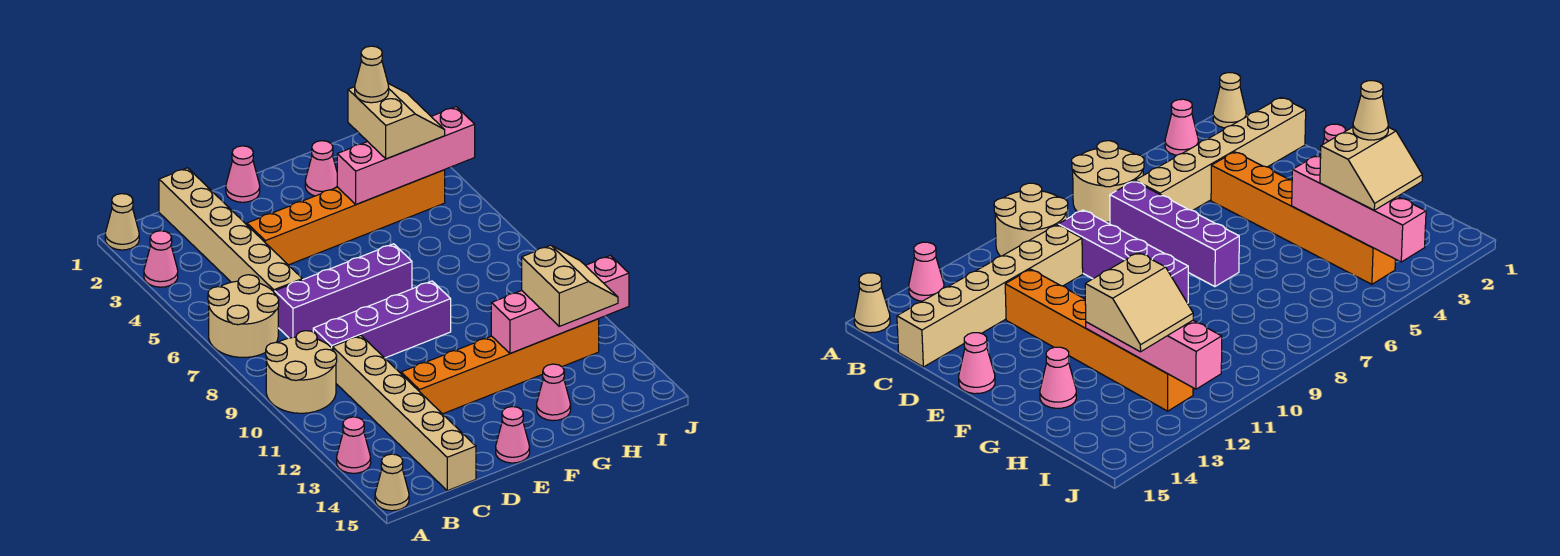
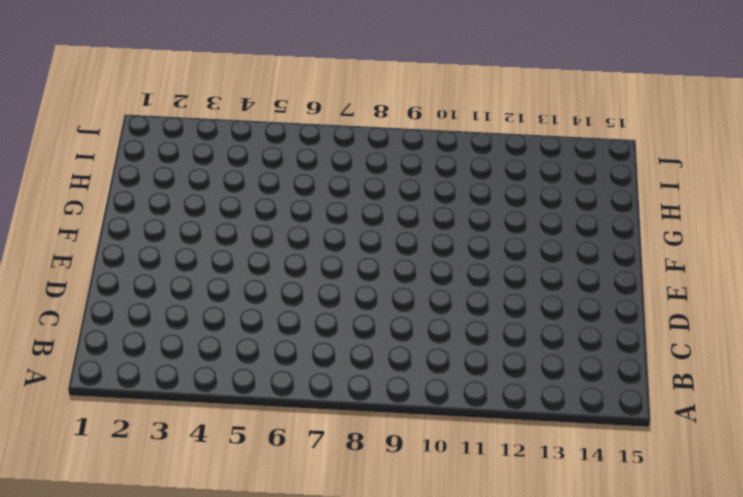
none -> tan cone A1 level 1
none -> pink cone A3 level 1
none -> tan round brick A6:B7 level 1

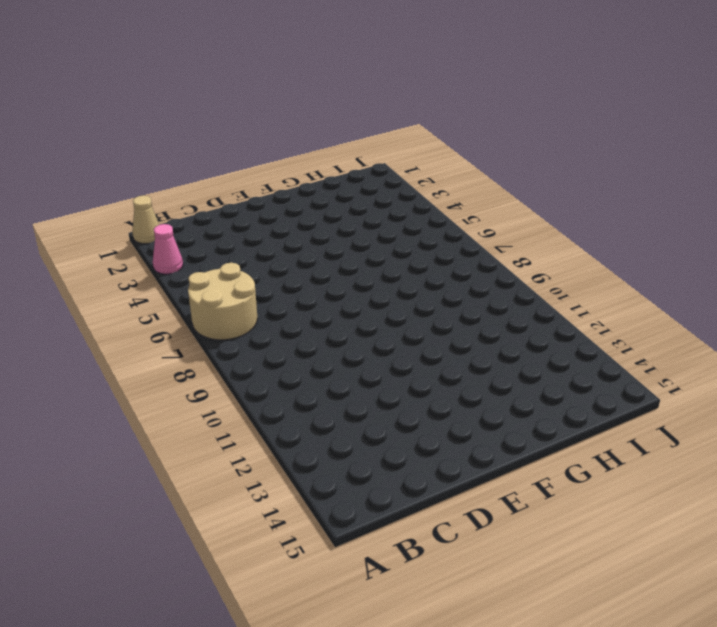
none -> tan round brick A9:B10 level 1
none -> pink cone A13 level 1
none -> tan cone A15 level 1

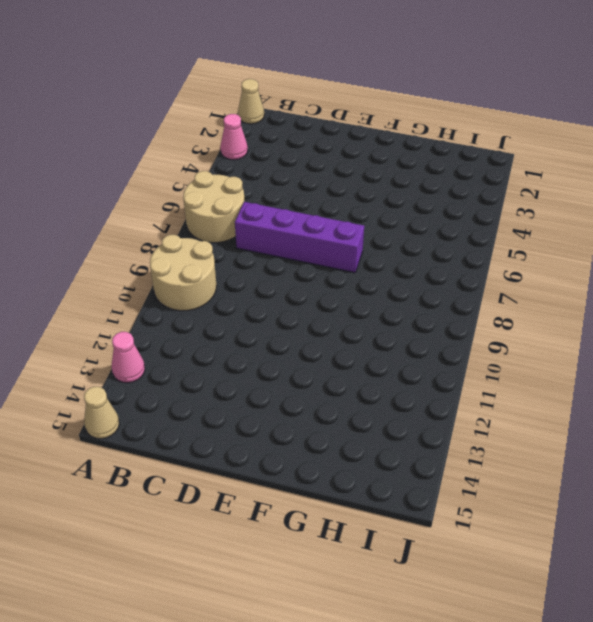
none -> tan brick C1:C6 level 1
none -> purple brick C9:F9 level 1
none -> tan brick C10:C15 level 1

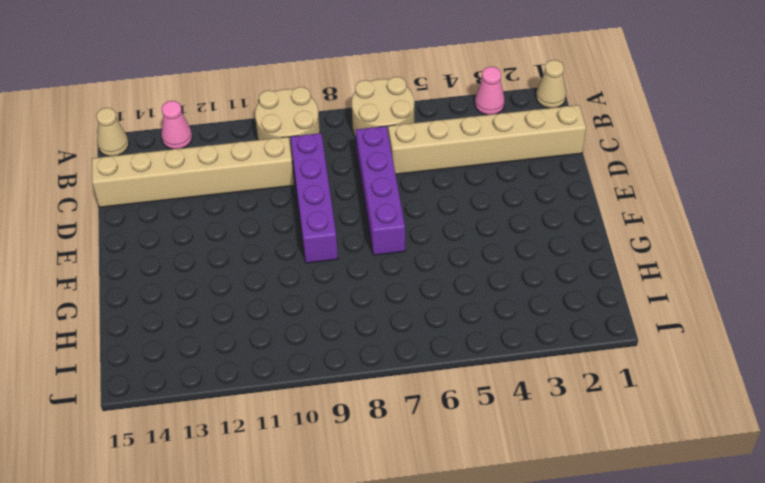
none -> orange brick D4:I4 level 1
none -> orange brick D12:I12 level 1
none -> pink cone E1 level 1

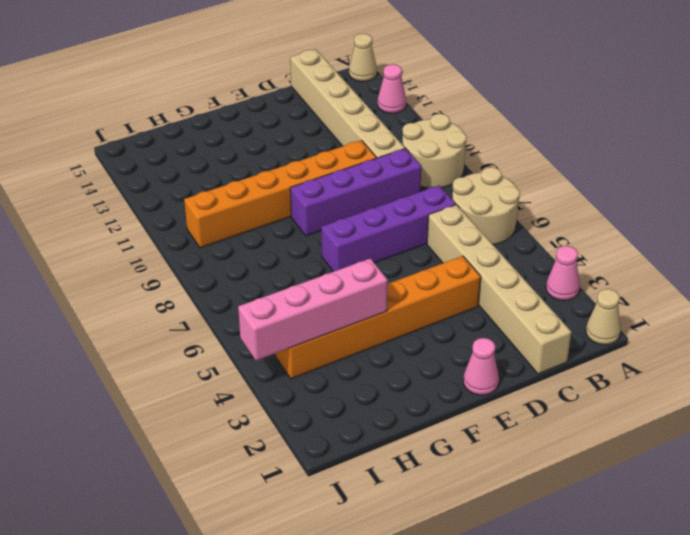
orange brick D10:I10 level 1 -> orange brick D12:I12 level 1
none -> pink cone E15 level 1
none -> pink cone G2 level 1
none -> pink cone G14 level 1

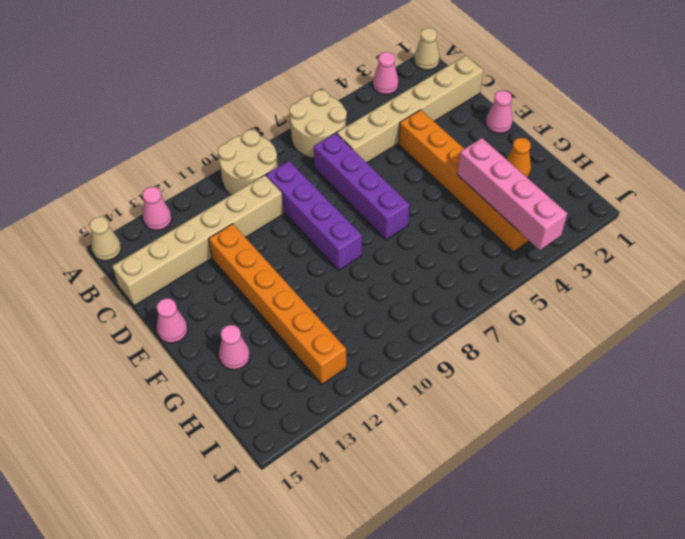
orange cone G2 level 1 -> pink cone G2 level 1
none -> pink brick G12:J12 level 2
none -> tan slope H3:I4 level 3 top H
none -> tan slope H12:I13 level 3 top H

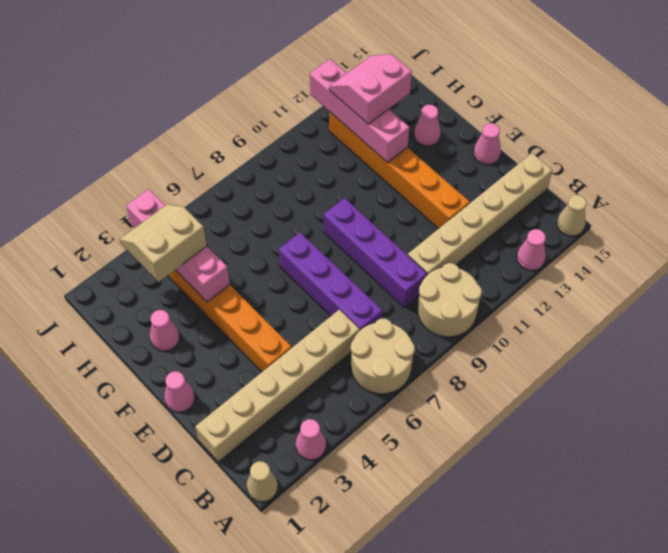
pink slope H12:I13 level 3 top H -> tan slope H12:I13 level 3 top H
none -> tan cone H3 level 4

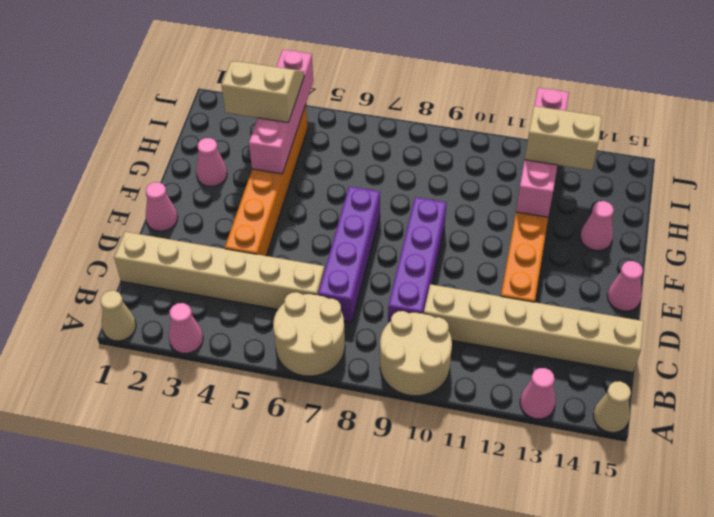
none -> tan cone H3 level 4

